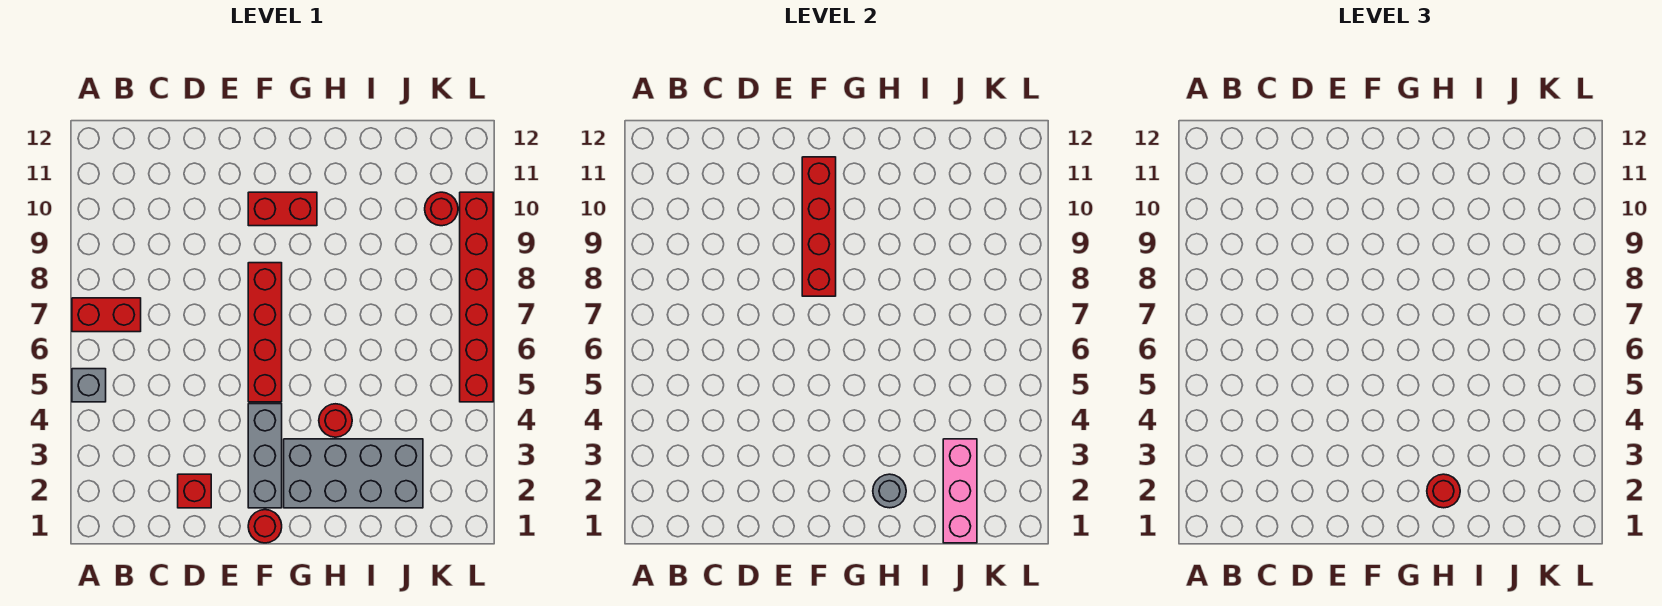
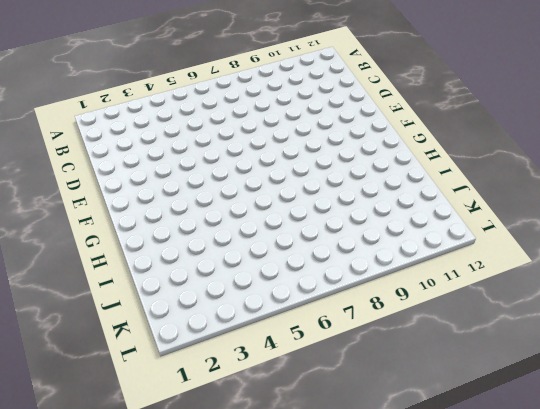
none -> grey brick A5 level 1
none -> red brick A7:B7 level 1
none -> red brick D2 level 1

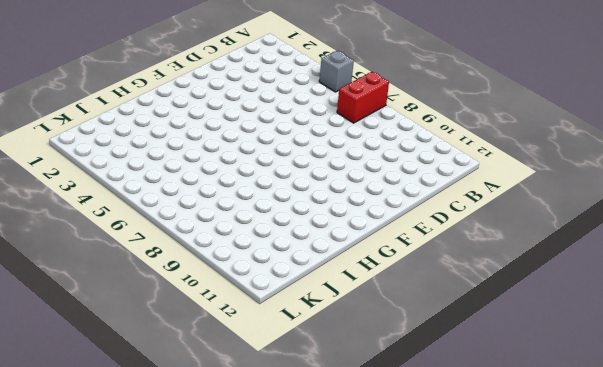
none -> red brick D2 level 1
none -> red round brick F1 level 1
none -> grey brick F2:F4 level 1

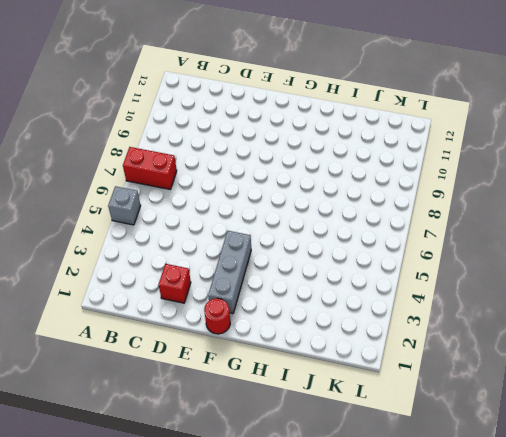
none -> red brick F5:F8 level 1
none -> red brick F10:G10 level 1
none -> grey brick G2:J3 level 1

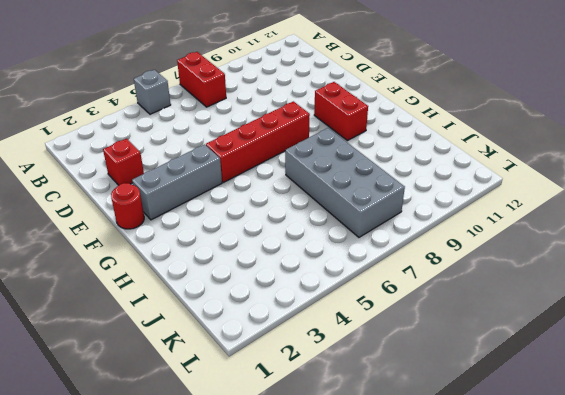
grey brick H7:K8 level 1 -> grey brick G2:J3 level 1
none -> red round brick H4 level 1
none -> red round brick K10 level 1
none -> red brick L5:L10 level 1

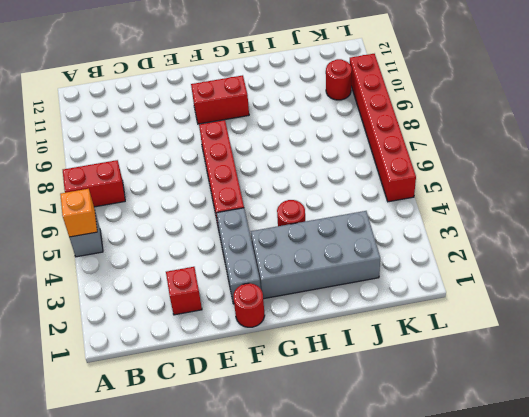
orange brick A5 level 2 -> none
none -> red brick F8:F11 level 2
none -> grey round brick H2 level 2
none -> pink brick J1:J3 level 2

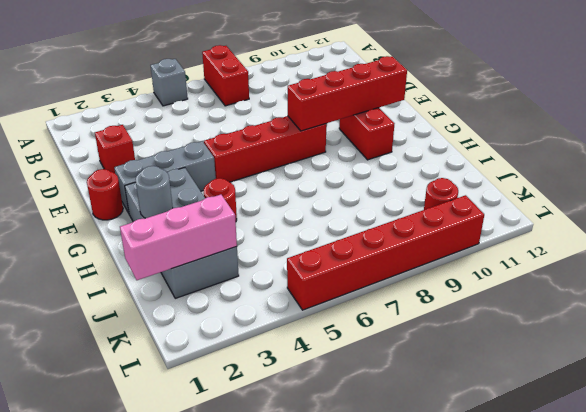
none -> red round brick H2 level 3

